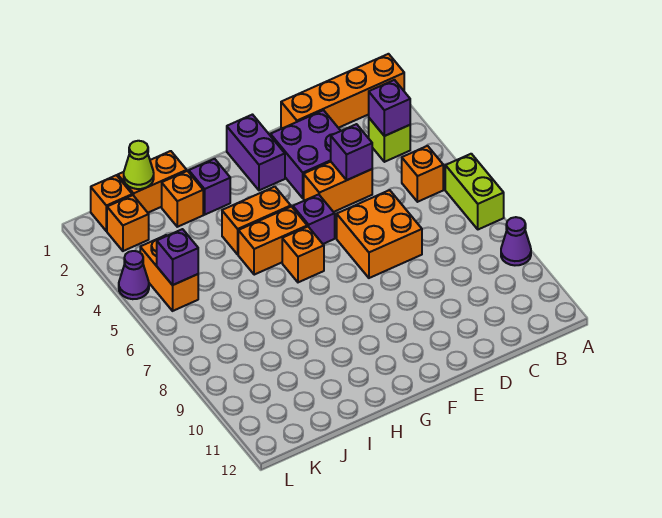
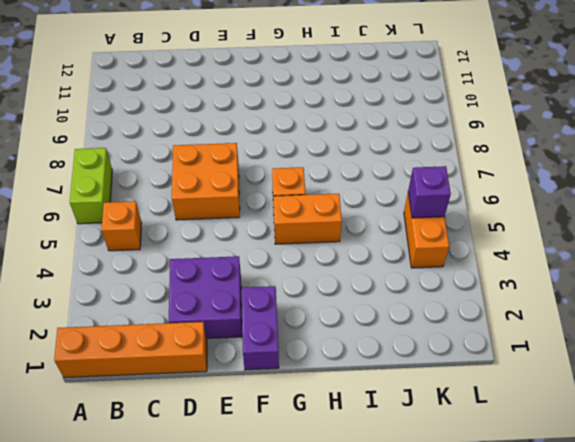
none -> purple cone A9 level 1
none -> lime brick B3 level 1
none -> orange brick D4:E4 level 1

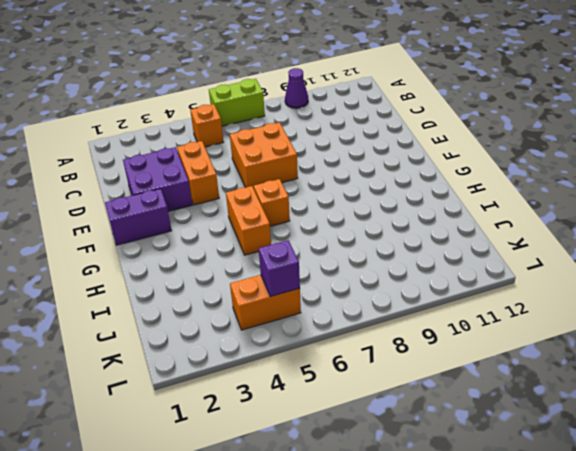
none -> orange brick A1:D1 level 1
none -> lime brick B3 level 1
none -> purple brick F5 level 1

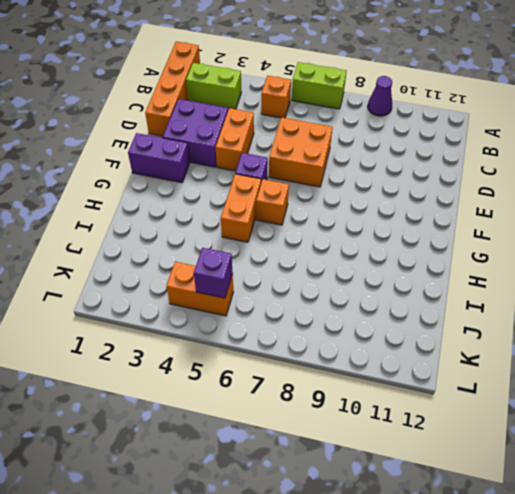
lime brick B2:B3 level 1 -> lime brick B3 level 1
none -> orange brick G4:H4 level 1
none -> purple brick H2 level 1
none -> orange brick I1:J1 level 1

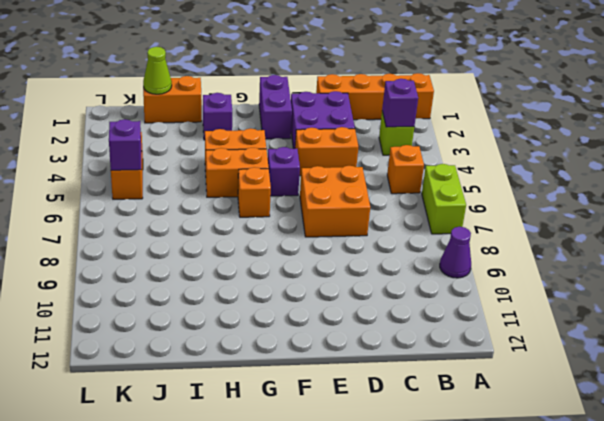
none -> orange brick I2 level 1
none -> orange brick K1 level 1
none -> orange brick K2 level 1

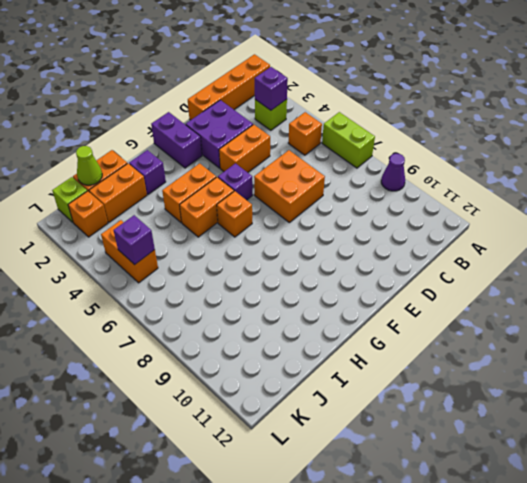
orange brick I2:J2 level 1 -> orange brick I2 level 1
lime brick K1 level 1 -> orange brick K1 level 1
none -> purple cone L4 level 1
none -> purple brick D4 level 2

